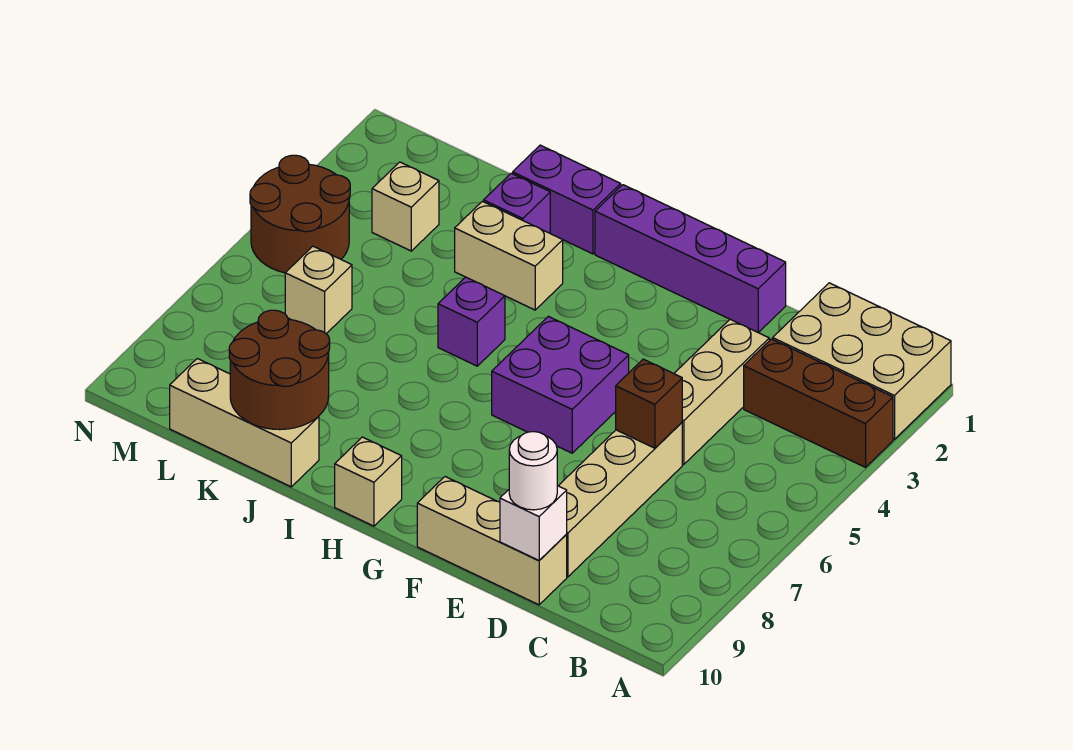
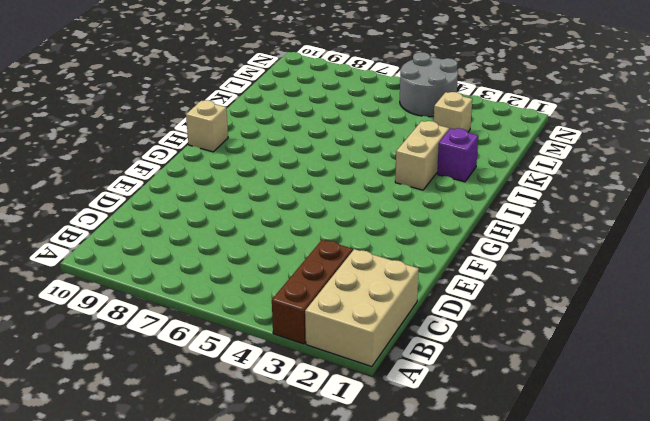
grey round brick M4:N5 level 1 -> brown round brick M4:N5 level 1
none -> tan brick D3:D5 level 1
none -> tan brick D6:D9 level 1
none -> tan brick D10:F10 level 1

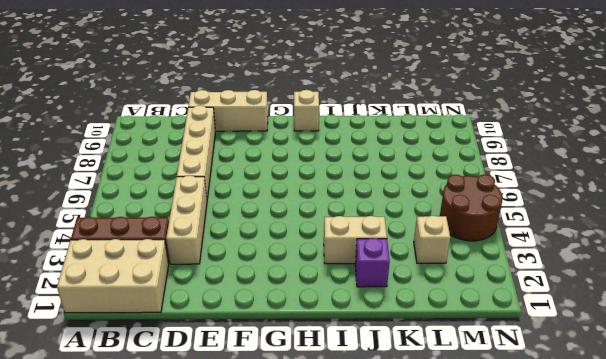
none -> purple brick E1:H1 level 1
none -> purple brick F5:G6 level 1
none -> purple brick I1:J1 level 1

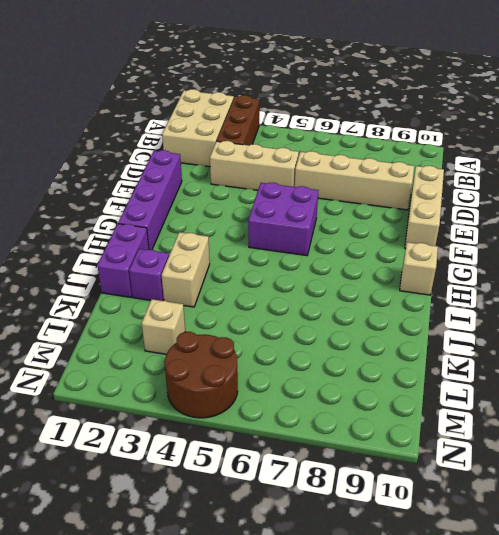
none -> purple brick I5 level 1
none -> tan brick J10:L10 level 1
none -> tan brick L6 level 1

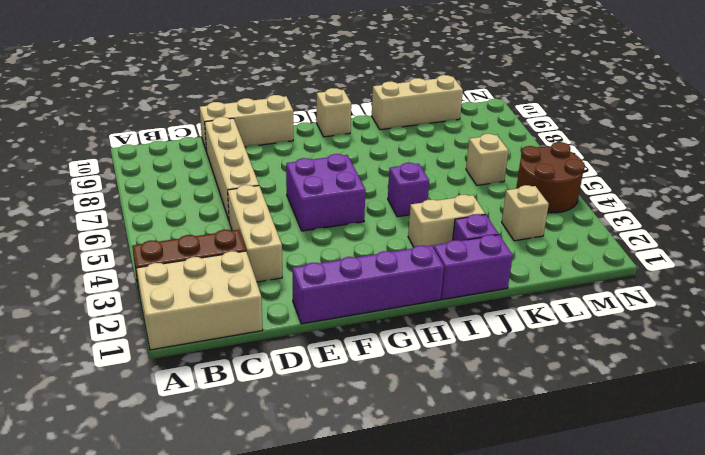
none -> brown brick D6 level 2
none -> white brick D10 level 2
none -> brown round brick J9:K10 level 2

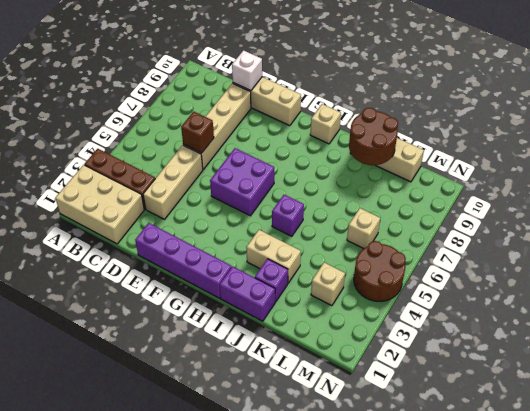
none -> white round brick D10 level 3

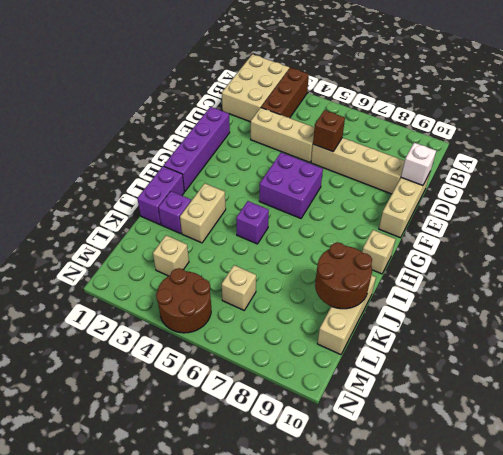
none -> white round brick D10 level 3

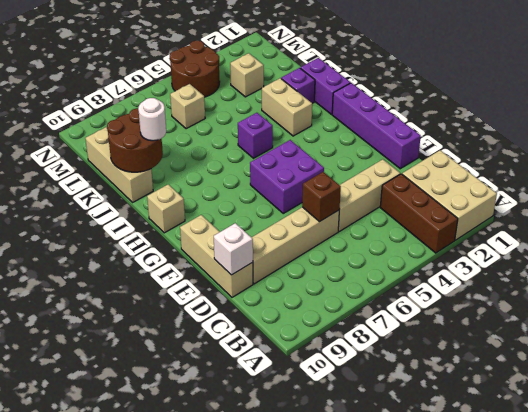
white round brick J9 level 3 -> white round brick D10 level 3

